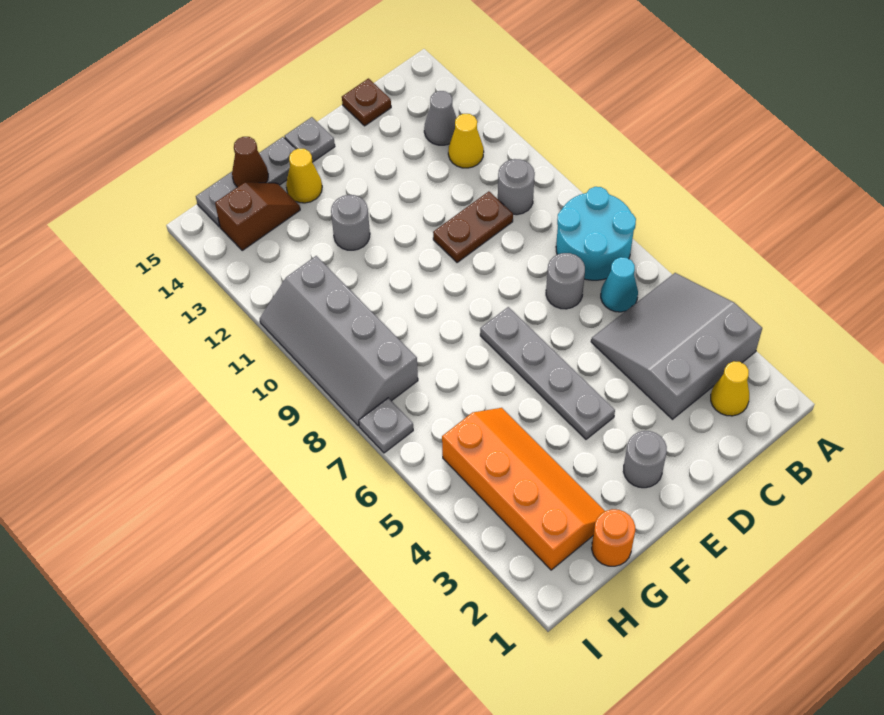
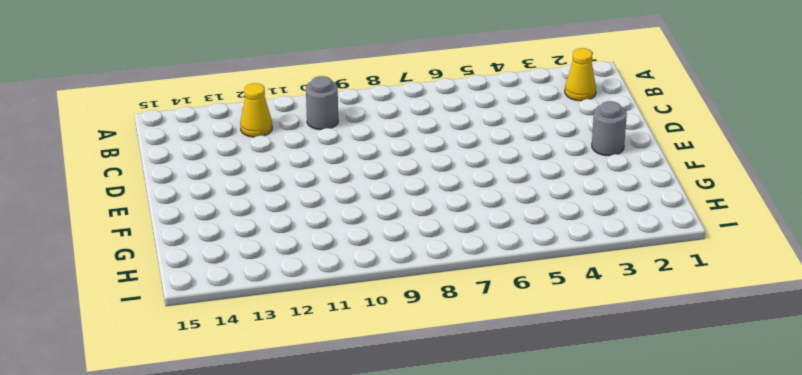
none -> grey slope A3:C5 level 1 top 3
none -> cyan round brick A7:B8 level 1
none -> cyan cone B6 level 1

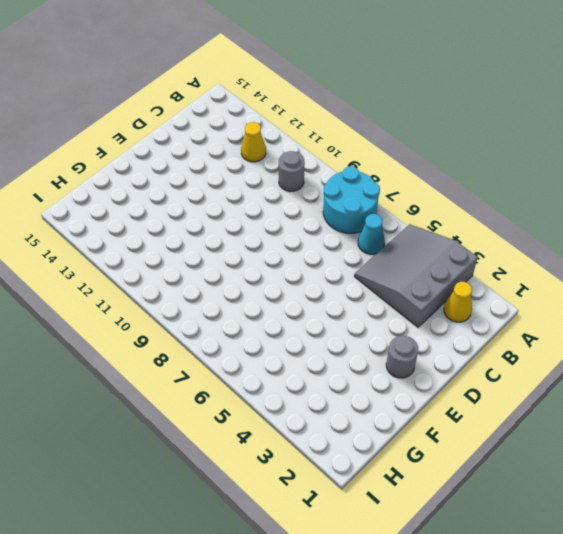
none -> grey cone B13 level 1
none -> grey round brick C7 level 1
none -> brown plate C10:D10 level 1

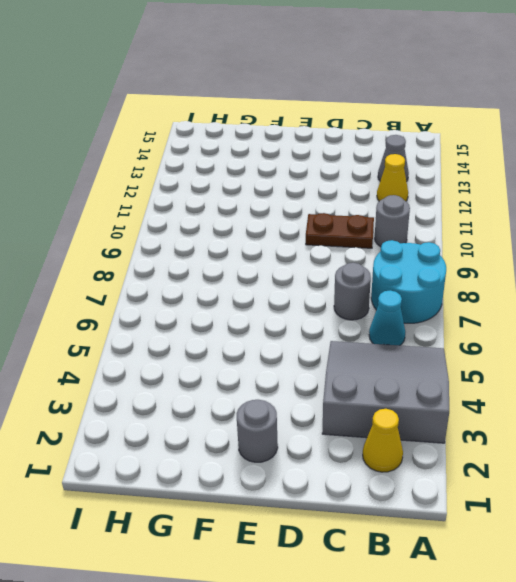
none -> brown plate C15 level 1
none -> grey plate E4:E7 level 1
none -> grey plate E15 level 1

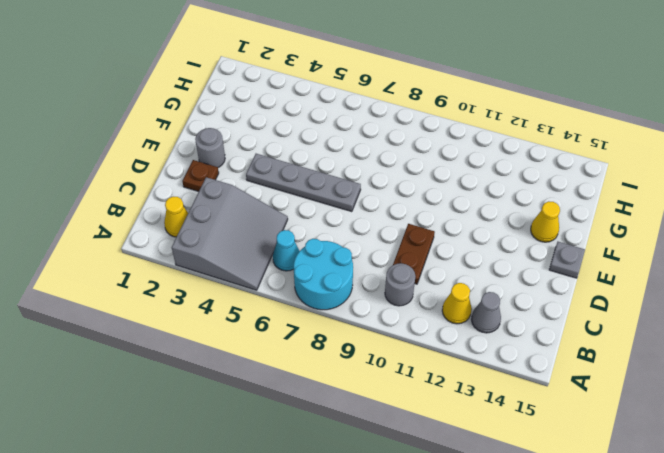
brown plate D2 level 1 -> brown plate C15 level 1
none -> grey round brick C7 level 1
none -> grey round brick F12 level 1
none -> grey plate F15:H15 level 1

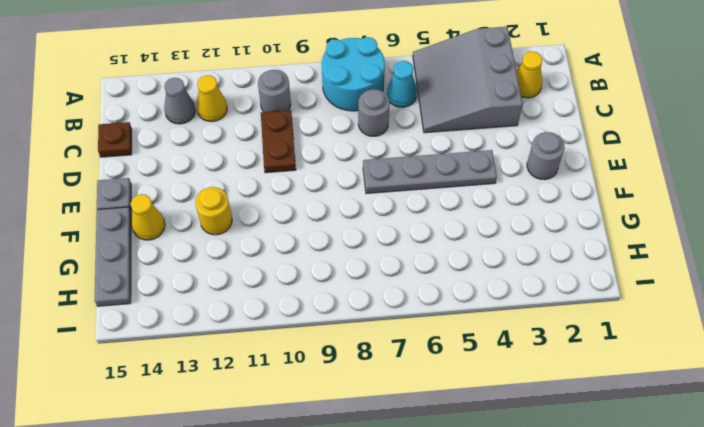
yellow round brick F12 level 1 -> grey round brick F12 level 1
none -> orange round brick G1 level 1
none -> orange slope G2:H5 level 1 top H
none -> brown slope G14:H14 level 1 top H

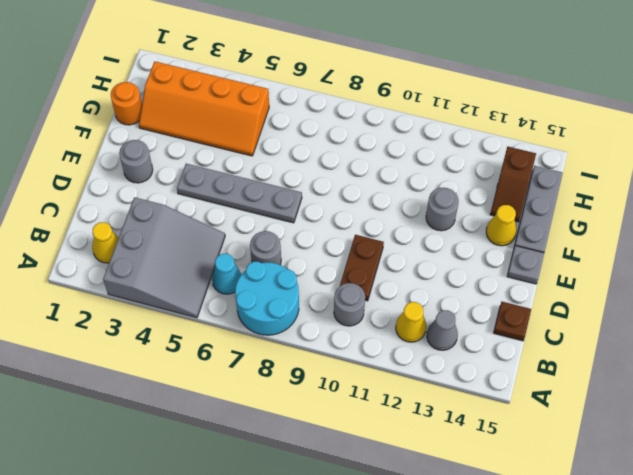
none -> grey slope H8:I11 level 1 top H
none -> grey plate I7 level 1
none -> brown cone G15 level 2

